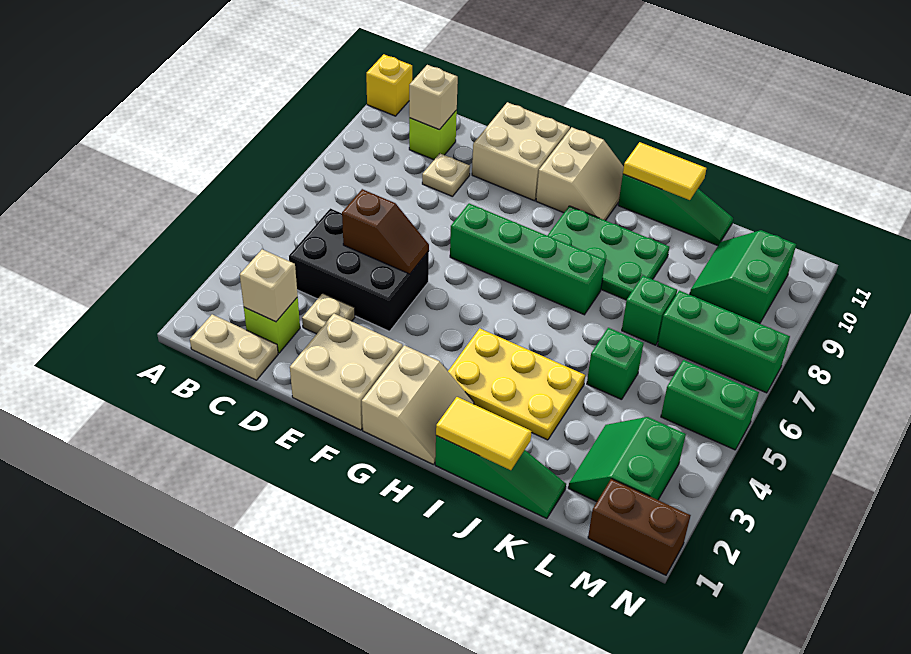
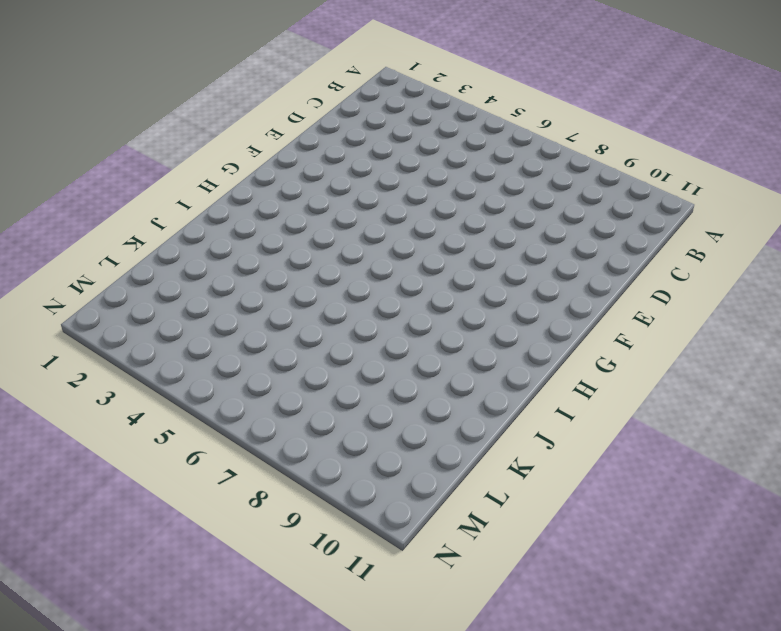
none -> yellow brick A11 level 1
none -> tan plate B1:C1 level 1
none -> lime brick C2 level 1

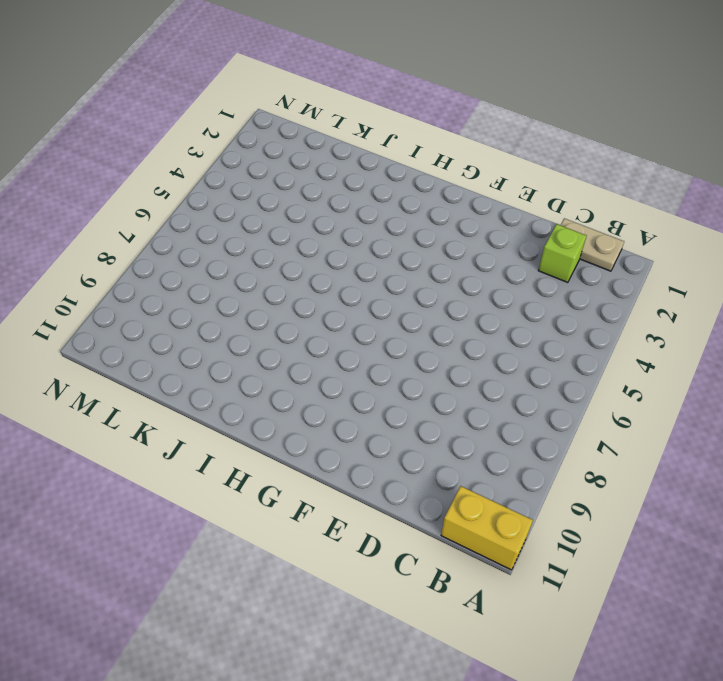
yellow brick A11:B11 level 1 -> yellow brick A11 level 1
none -> black brick C4:E5 level 1
none -> lime brick C10 level 1
none -> tan plate D3 level 1

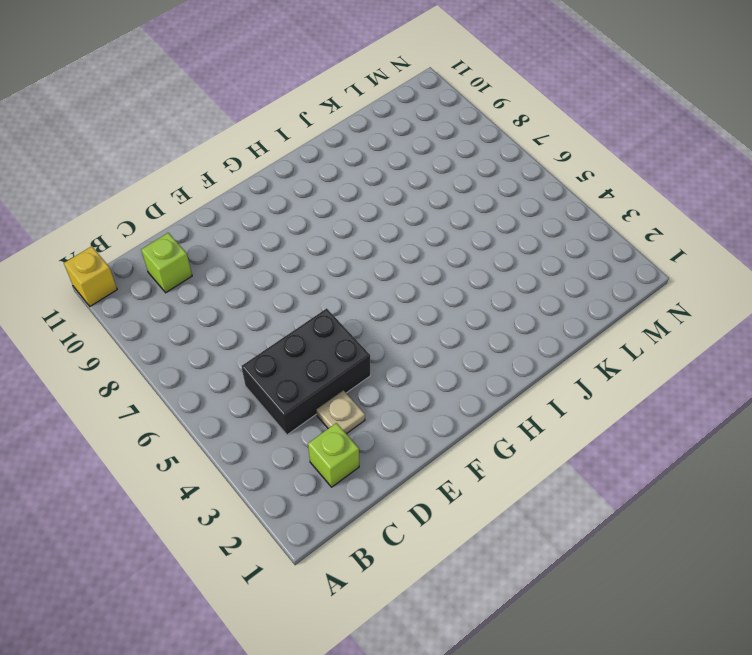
none -> tan plate B1:C1 level 1
none -> tan plate D9 level 1
none -> tan brick E1:F2 level 1

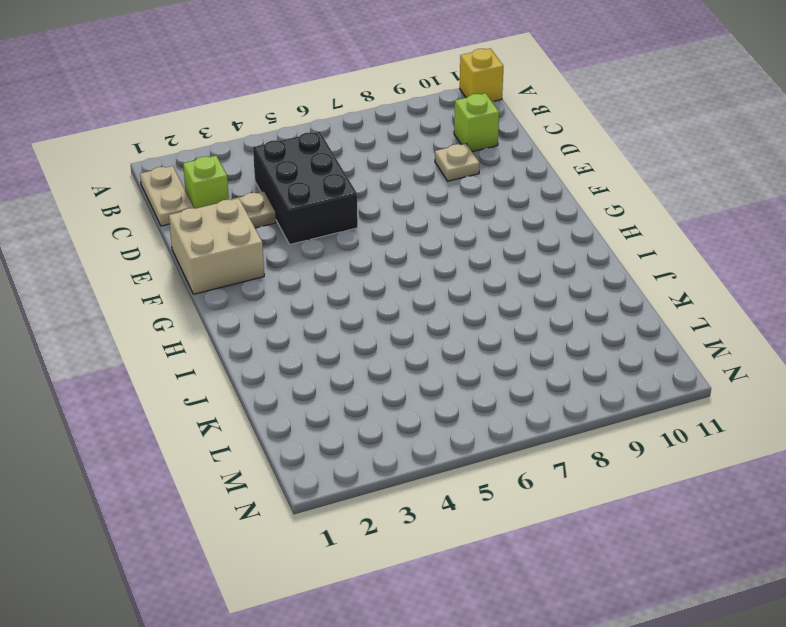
none -> tan brick E10:F11 level 1
none -> green brick F7:I7 level 1
none -> tan slope G1:H2 level 1 top G

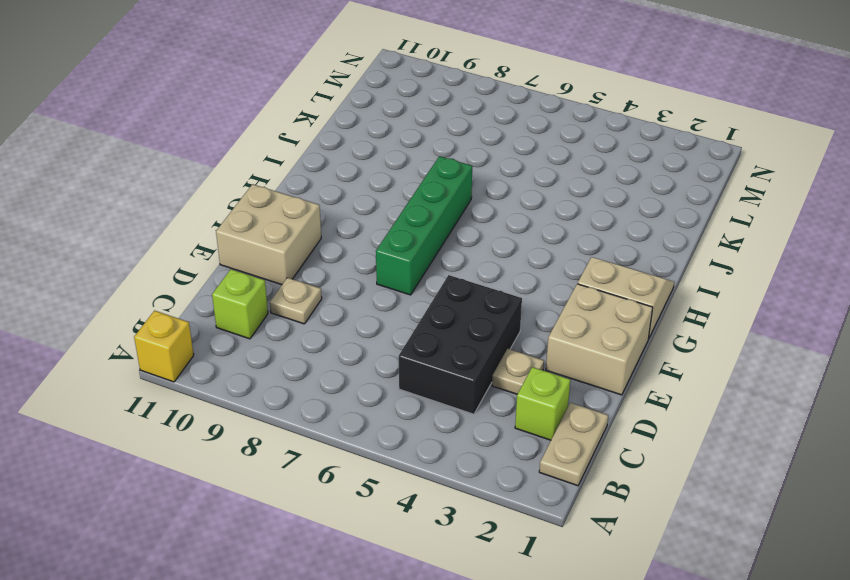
none -> tan slope G10:H11 level 1 top G
none -> yellow plate H3:J4 level 1
none -> green plate H8:J9 level 1

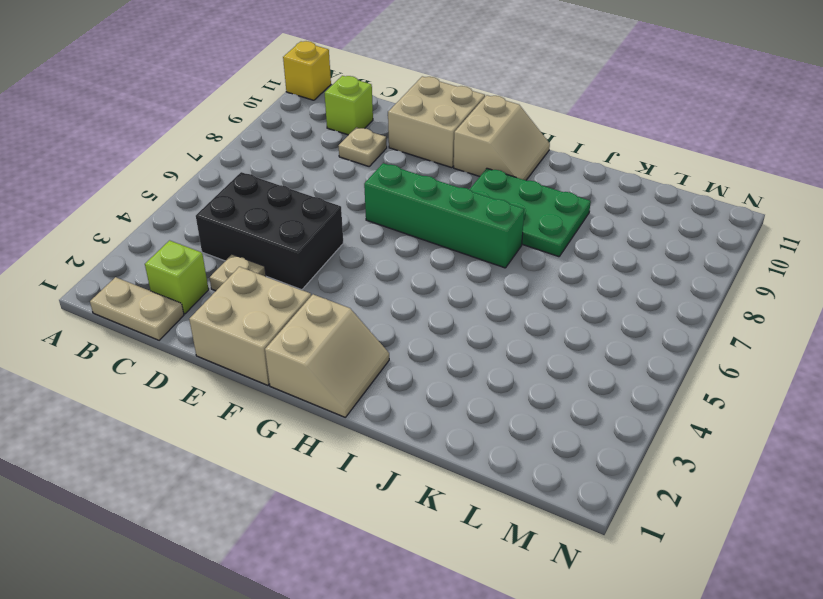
none -> yellow plate H3:J4 level 1
none -> green slope I1:K1 level 1 top I
none -> green slope I11:K11 level 1 top I

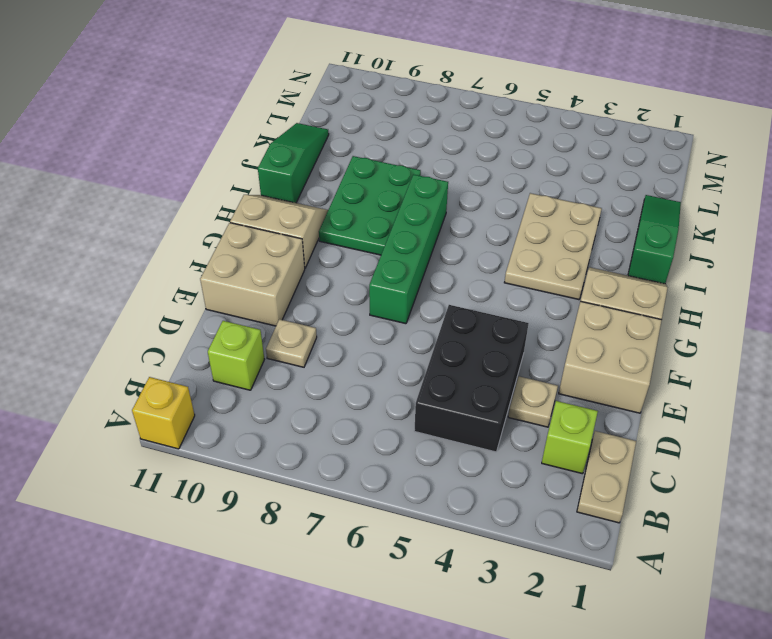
tan plate H3:J4 level 1 -> yellow plate H3:J4 level 1
none -> green brick K5 level 1
none -> green brick K7 level 1
none -> green slope L2:M3 level 1 top M

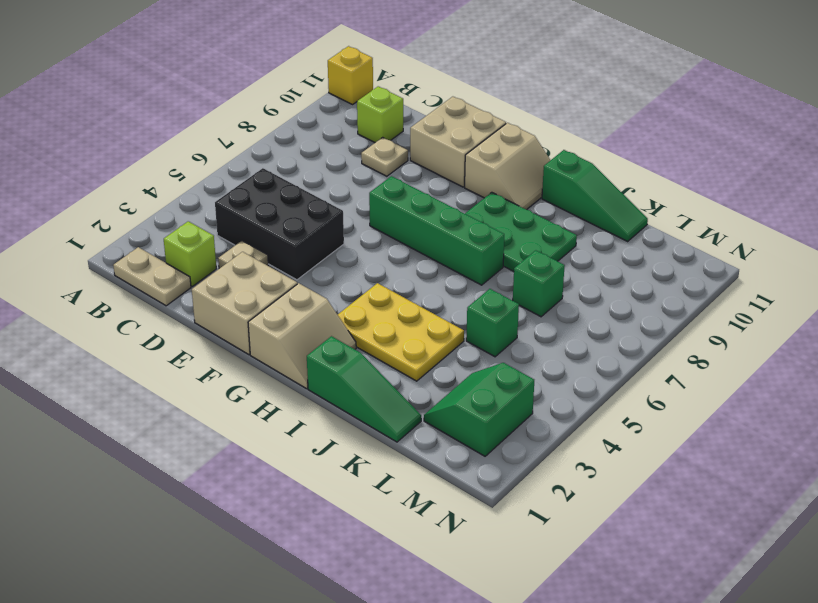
none -> green brick L7:N7 level 1
none -> green slope L9:M10 level 1 top M
none -> brown brick M1:N1 level 1

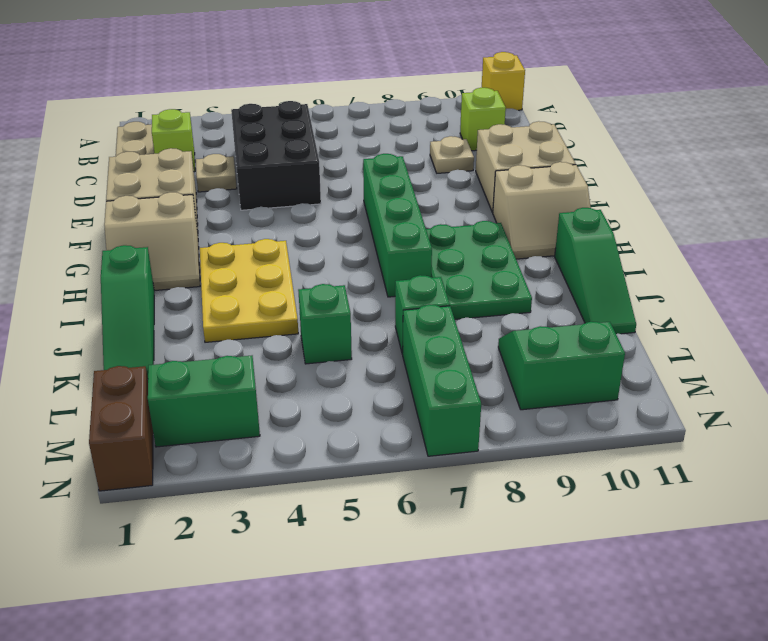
none -> green brick M5:N5 level 1
none -> tan brick C2 level 2
none -> tan brick C10 level 2

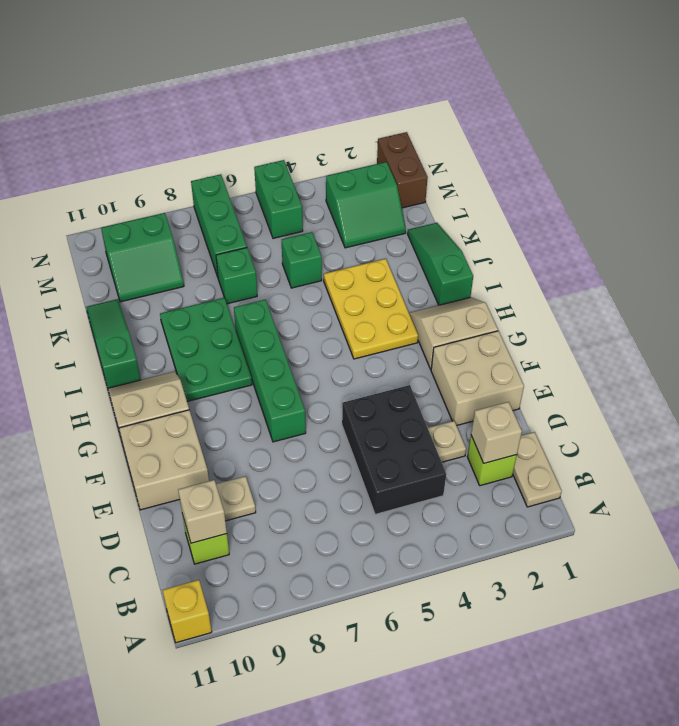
none -> brown slope D5:E5 level 2 top D
none -> yellow tile I1:J1 level 2
none -> yellow tile I11:J11 level 2

